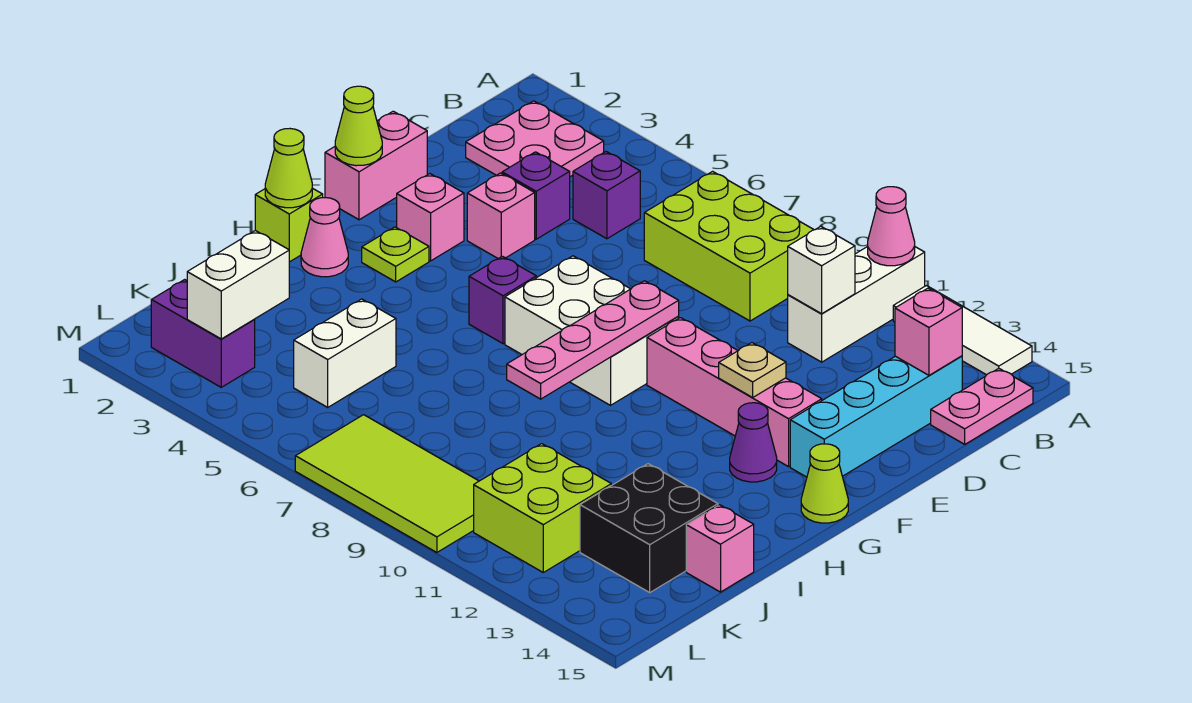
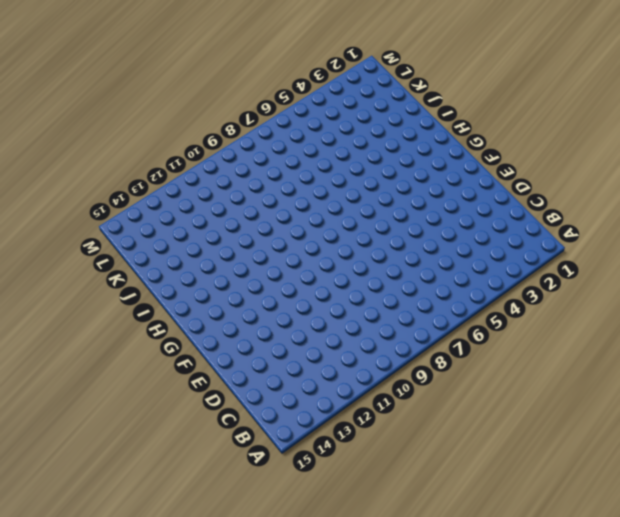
none -> white brick A11:C11 level 1
none -> white tile A12:A14 level 1
none -> pink plate B2:C3 level 1
none -> lime brick B7:C9 level 1

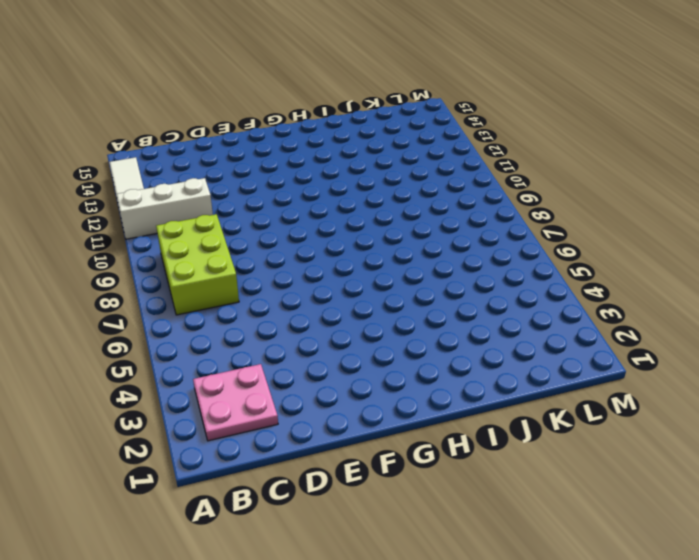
none -> pink plate B15:C15 level 1
none -> purple brick C5 level 1
none -> cyan brick C14:F14 level 1
none -> purple brick D4 level 1

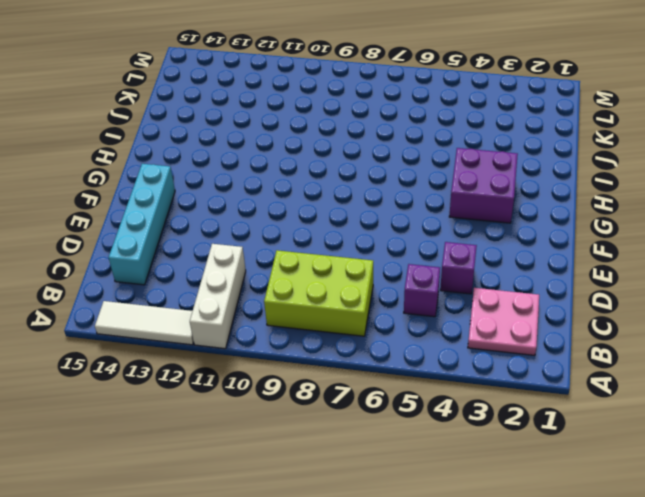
purple brick G3:H4 level 1 -> lime plate G3 level 1
none -> pink plate B15:C15 level 1
none -> pink brick E1:F1 level 1
none -> pink brick E4 level 1
none -> pink brick F3 level 1

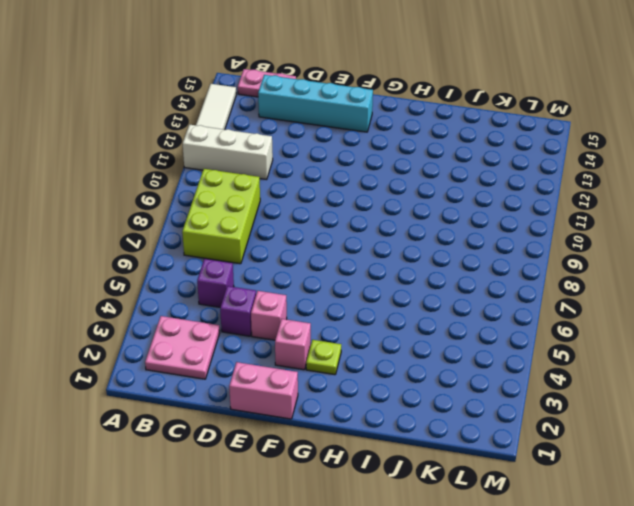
none -> white brick F7:G9 level 1
none -> pink brick F10:F13 level 1
none -> purple brick G6 level 1
none -> purple cone G13 level 1

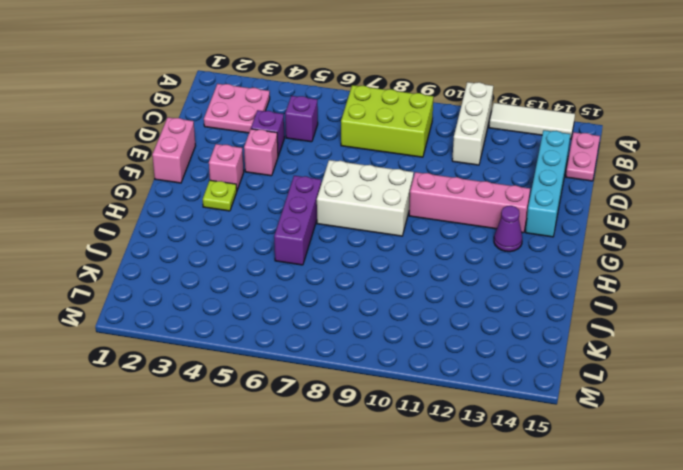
purple brick G6:I6 level 1 -> purple brick G6 level 1
none -> lime cone G15 level 1
none -> lime brick H1 level 1
none -> pink cone H2 level 1
none -> white brick J5:K5 level 1

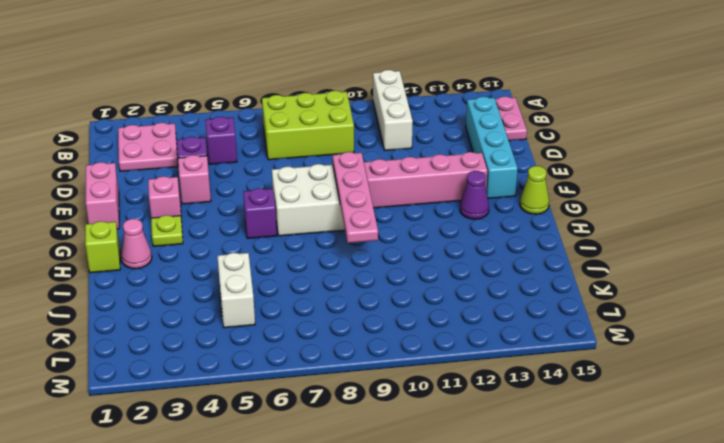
none -> white tile A12:A14 level 1
none -> black brick J13:K14 level 1
none -> pink brick J15 level 1
none -> lime brick K11:L12 level 1

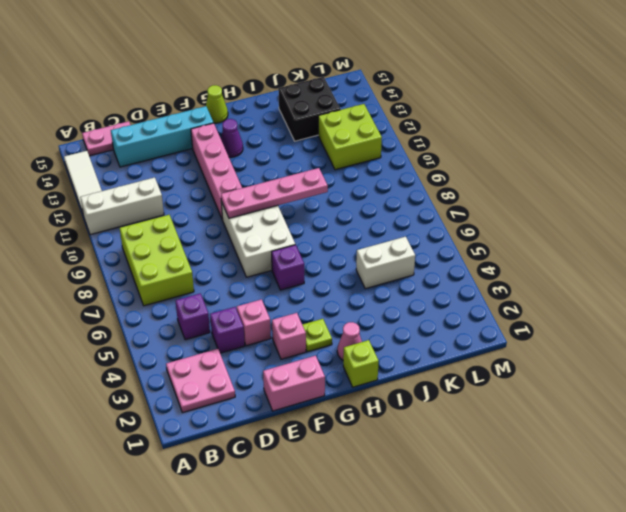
none -> pink brick J15 level 1
none -> purple brick L2:L3 level 1
none -> lime tile L7:M10 level 1
none -> pink cone A11 level 2

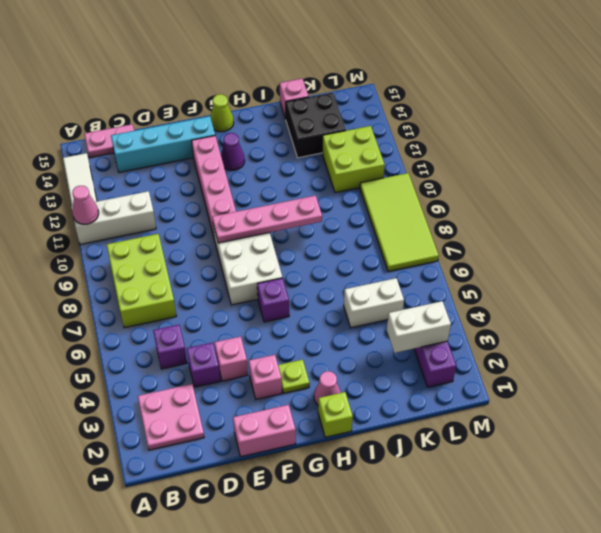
none -> white brick C11 level 2
none -> pink brick C14 level 2
none -> lime cone F1 level 2
none -> tan plate F12 level 2

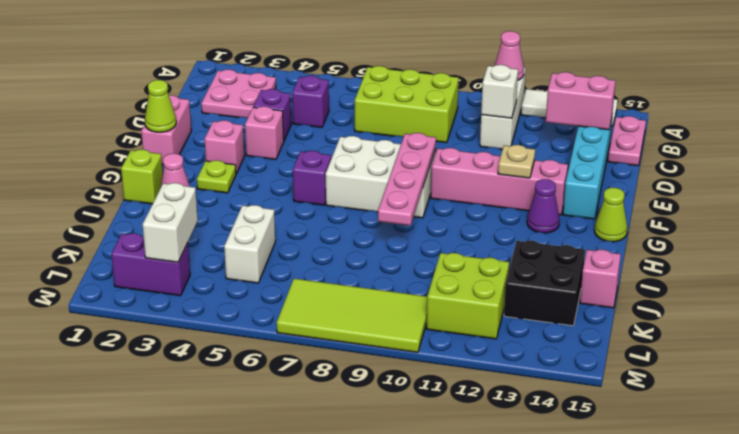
pink brick C13:C14 level 2 -> pink brick C14 level 2
none -> lime cone H1 level 2

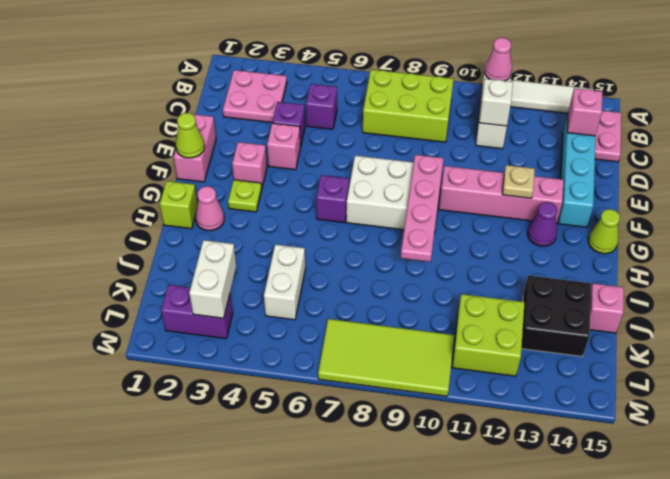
none -> lime cone H1 level 2

